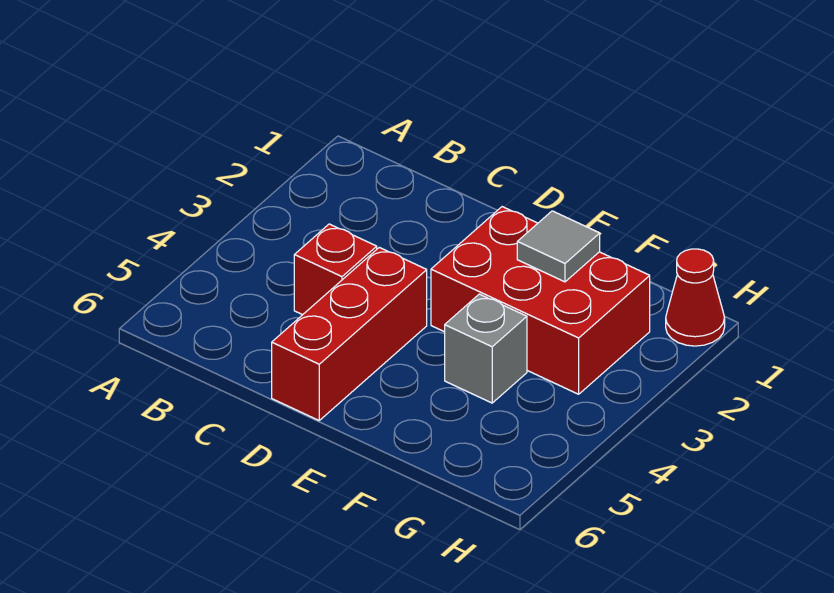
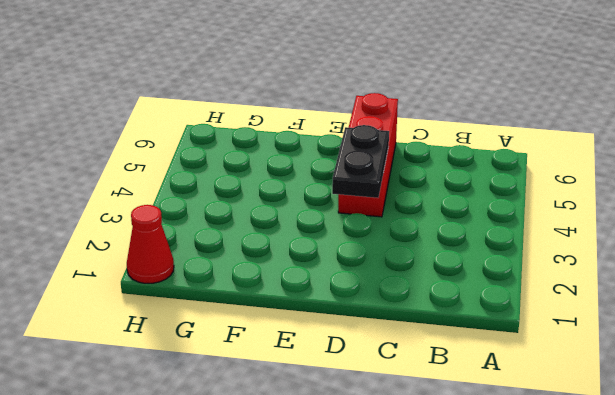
black plate D3:D4 level 2 -> none
none -> red brick C4 level 1
none -> red brick E2:G3 level 1

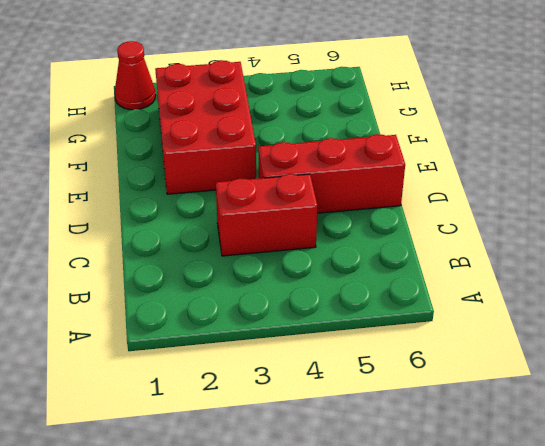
red brick C3:C4 level 1 -> red brick C4 level 1
none -> grey brick F4 level 1
none -> grey tile F2 level 2

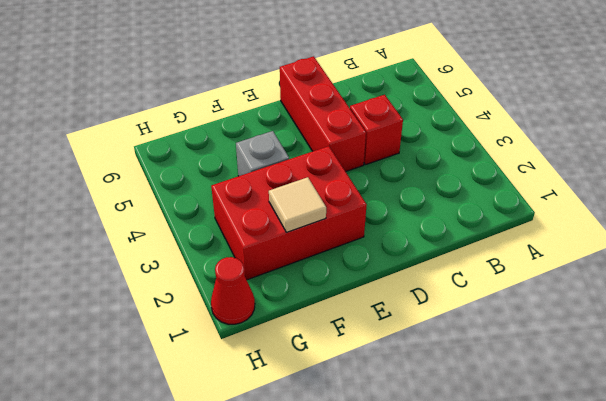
tan tile F2 level 2 -> grey tile F2 level 2

